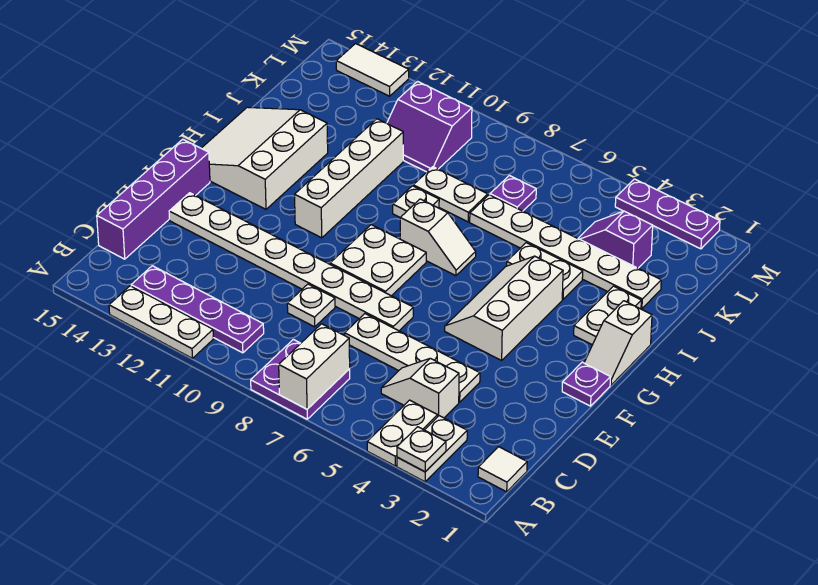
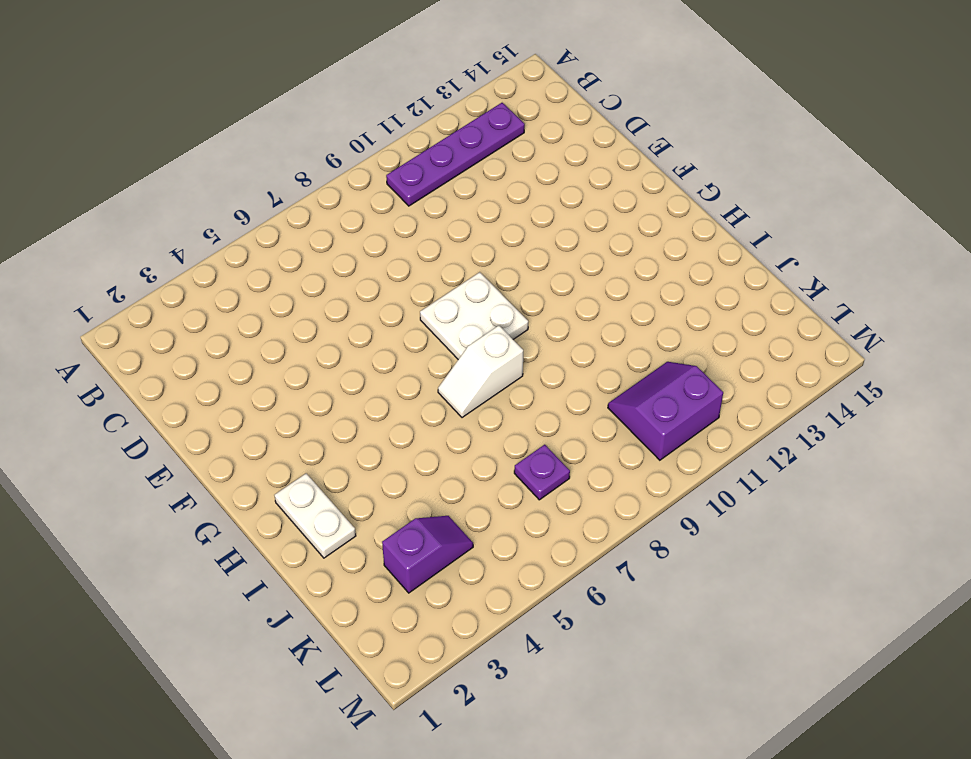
none -> white plate A3:B3 level 1
none -> white plate A4:B4 level 1
none -> purple plate A7:B8 level 1
none -> white plate A11:A13 level 1

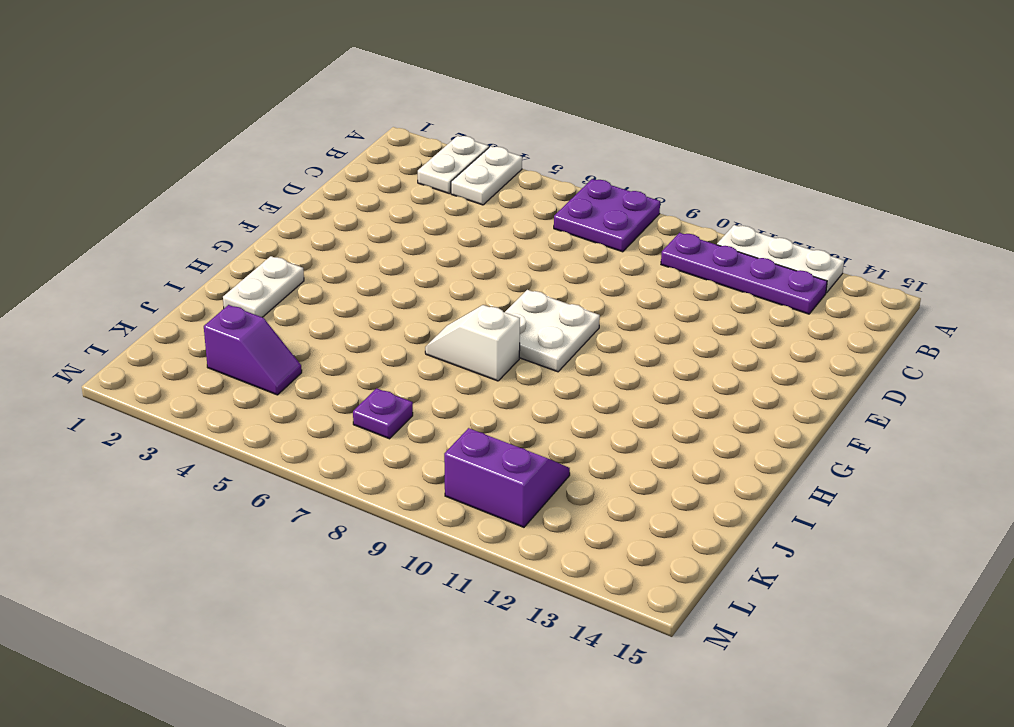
none -> white tile B1 level 1
none -> white slope C4:C5 level 1 top 4
none -> purple brick C15:F15 level 1
none -> white plate D4:D7 level 1

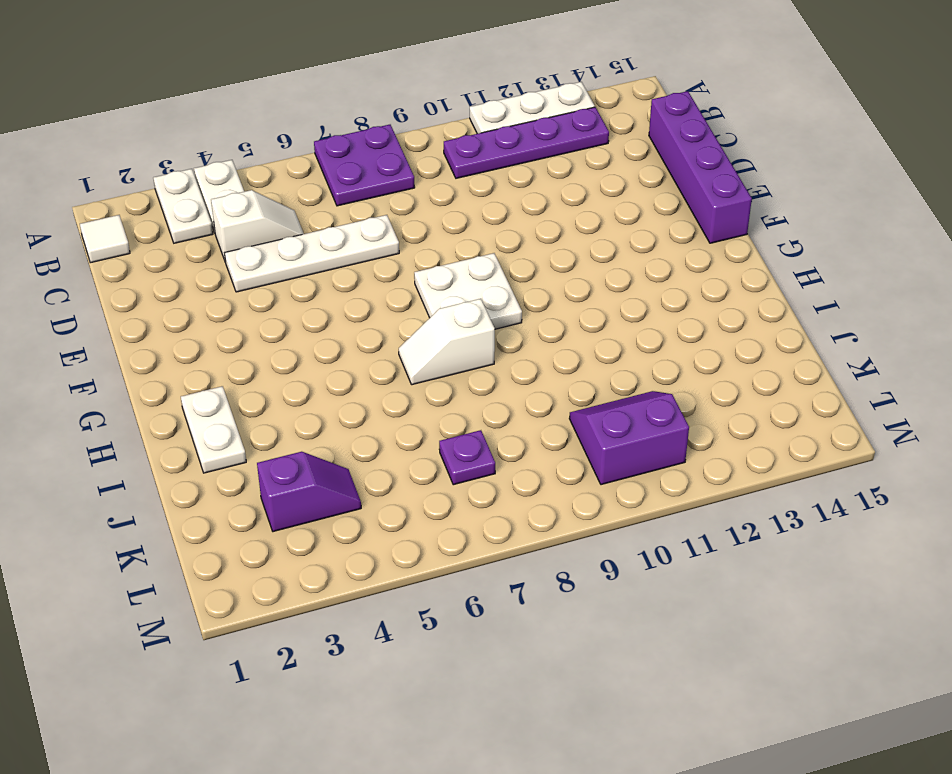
none -> white plate D9 level 1
none -> white plate E7:E14 level 1
none -> purple plate F1 level 1
none -> white slope F4:H5 level 1 top 4

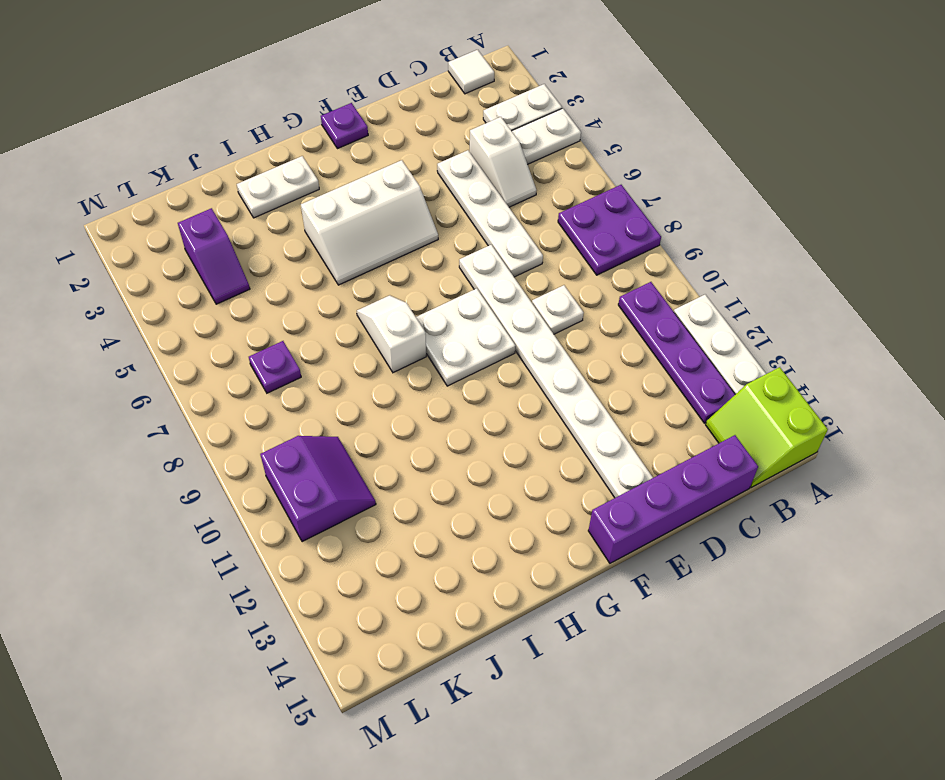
lime slope A14:B15 level 1 top A -> none
none -> white slope G1:H1 level 1 top H
none -> white brick G11:J11 level 1
none -> white slope G13:I15 level 1 top 13
none -> white plate I4:I5 level 1

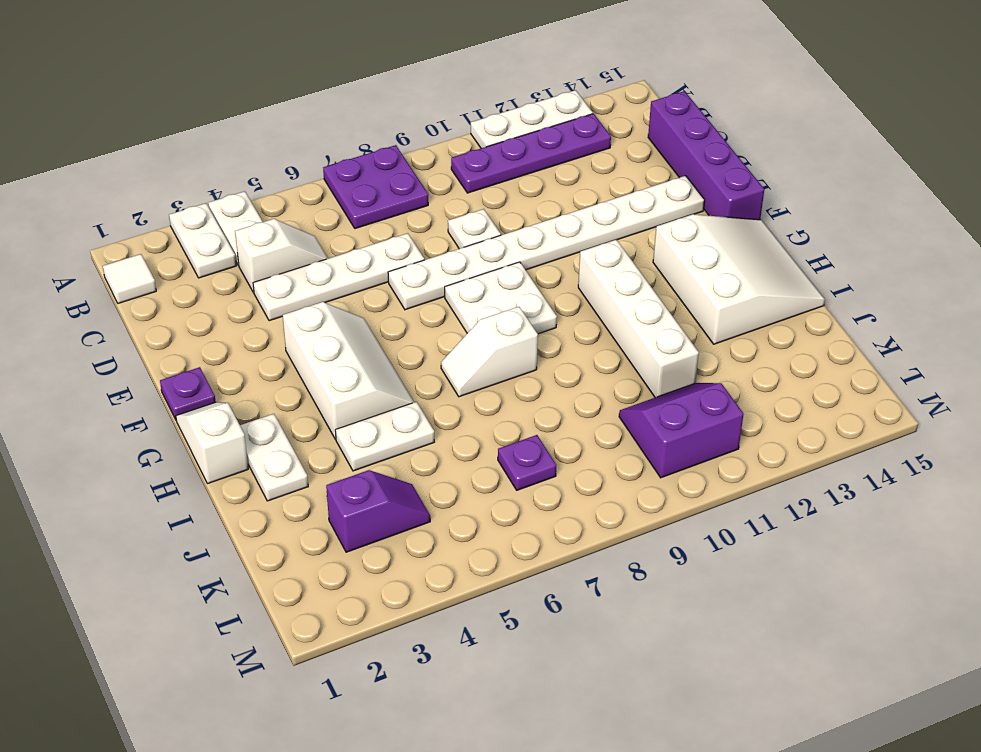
none -> white plate I9 level 1
none -> white plate J2:J7 level 1
none -> white plate J8:J9 level 1
none -> purple plate M2:M4 level 1

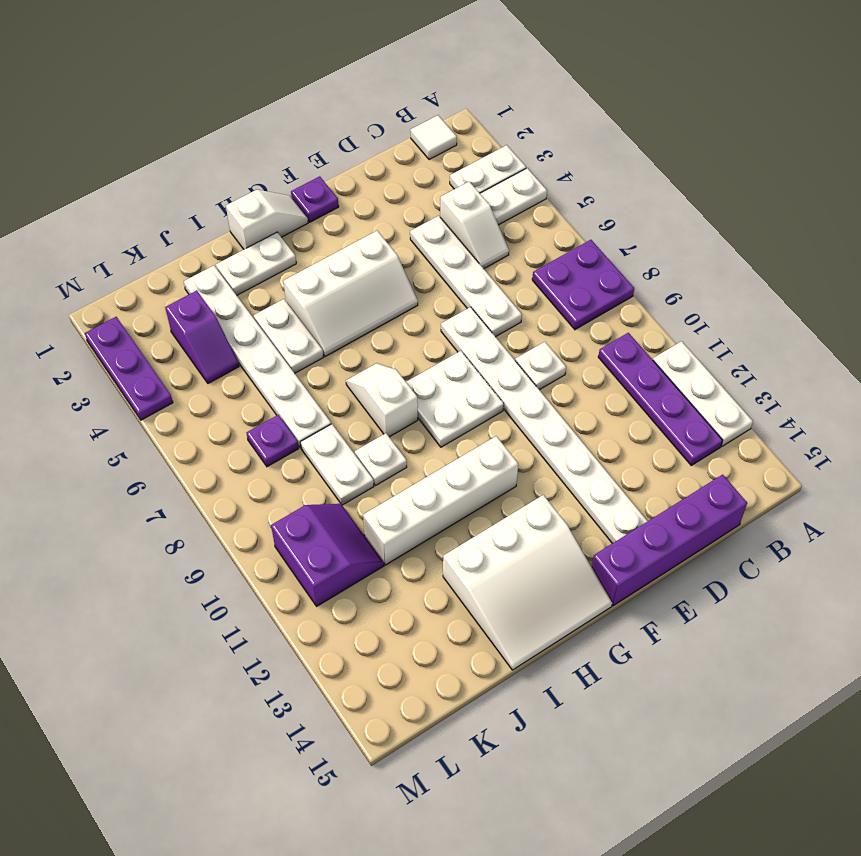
none -> white tile M13:M14 level 1
none -> white plate A3 level 2
none -> white brick A7:B7 level 2

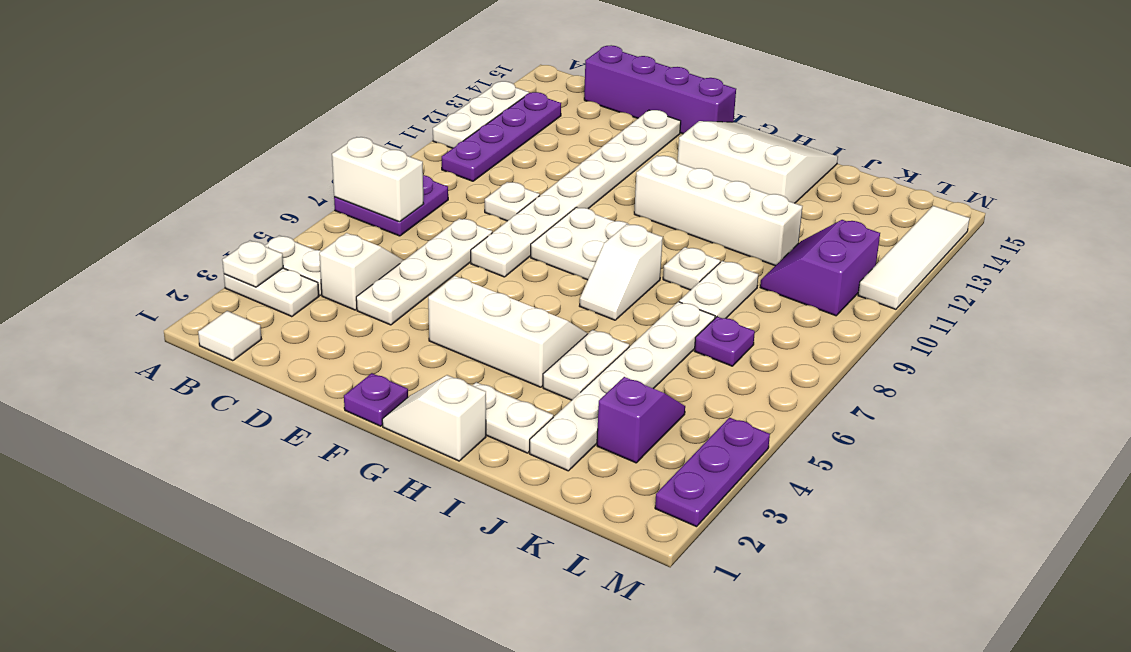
white tile M11:M14 level 1 -> white tile M13:M14 level 1

